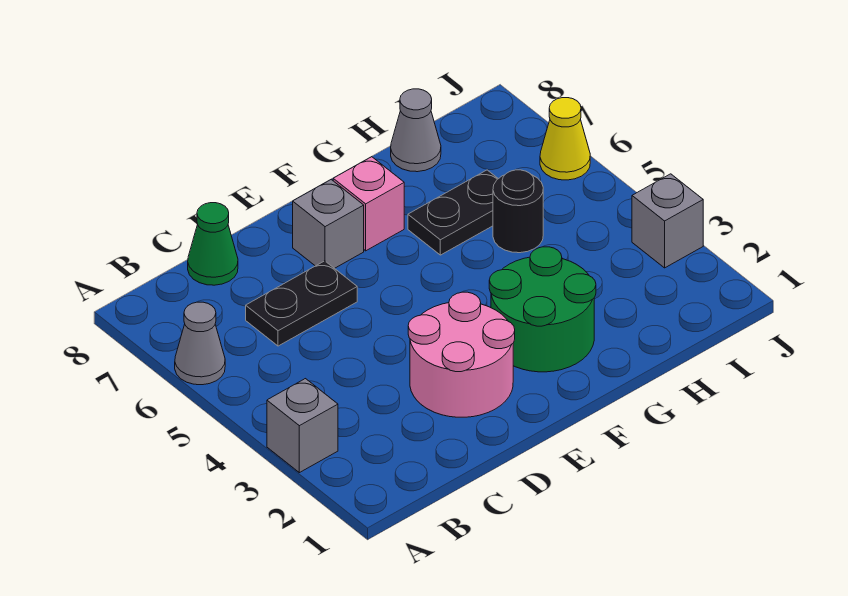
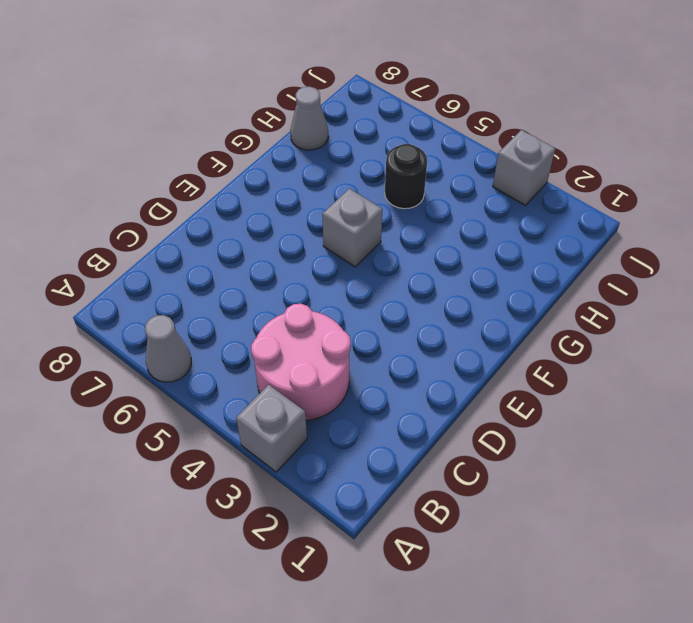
pink round brick B3:C4 level 1 -> pink round brick D2:E3 level 1
grey brick F5 level 1 -> grey brick E7 level 1
none -> black plate C6:D6 level 1
none -> green cone C8 level 1
none -> green round brick F2:G3 level 1

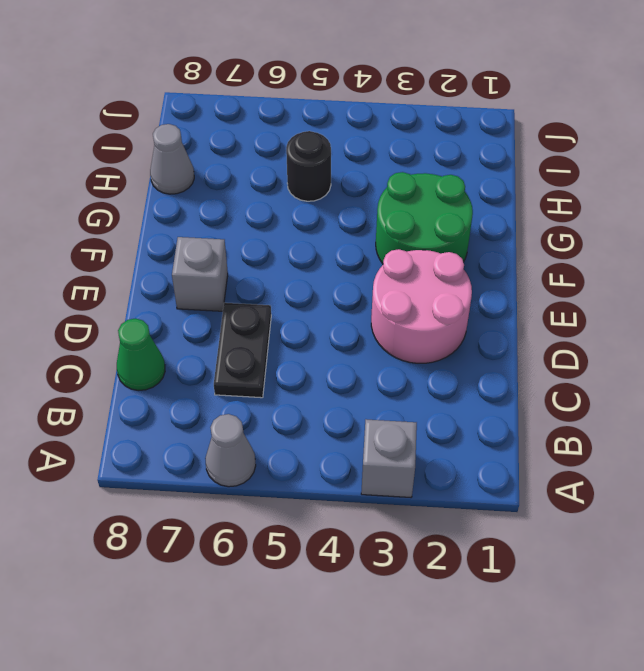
none -> pink brick F7 level 1
none -> black plate G6:H6 level 1
none -> grey brick J3 level 1

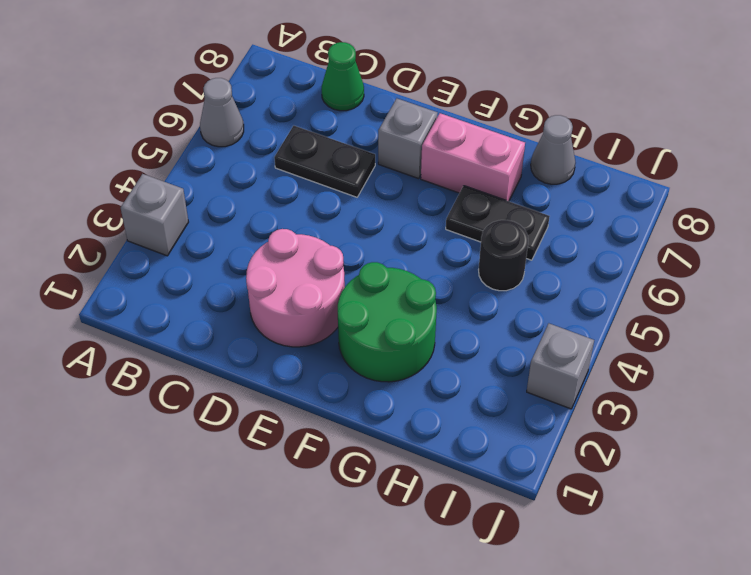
pink brick F7:G7 level 1 -> pink brick F7 level 1
none -> yellow cone J6 level 1

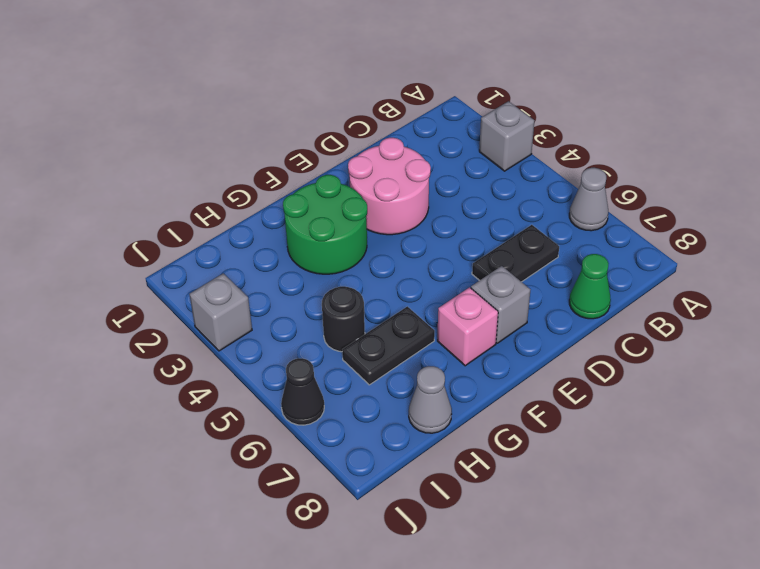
black cone J6 level 1 -> yellow cone J6 level 1

